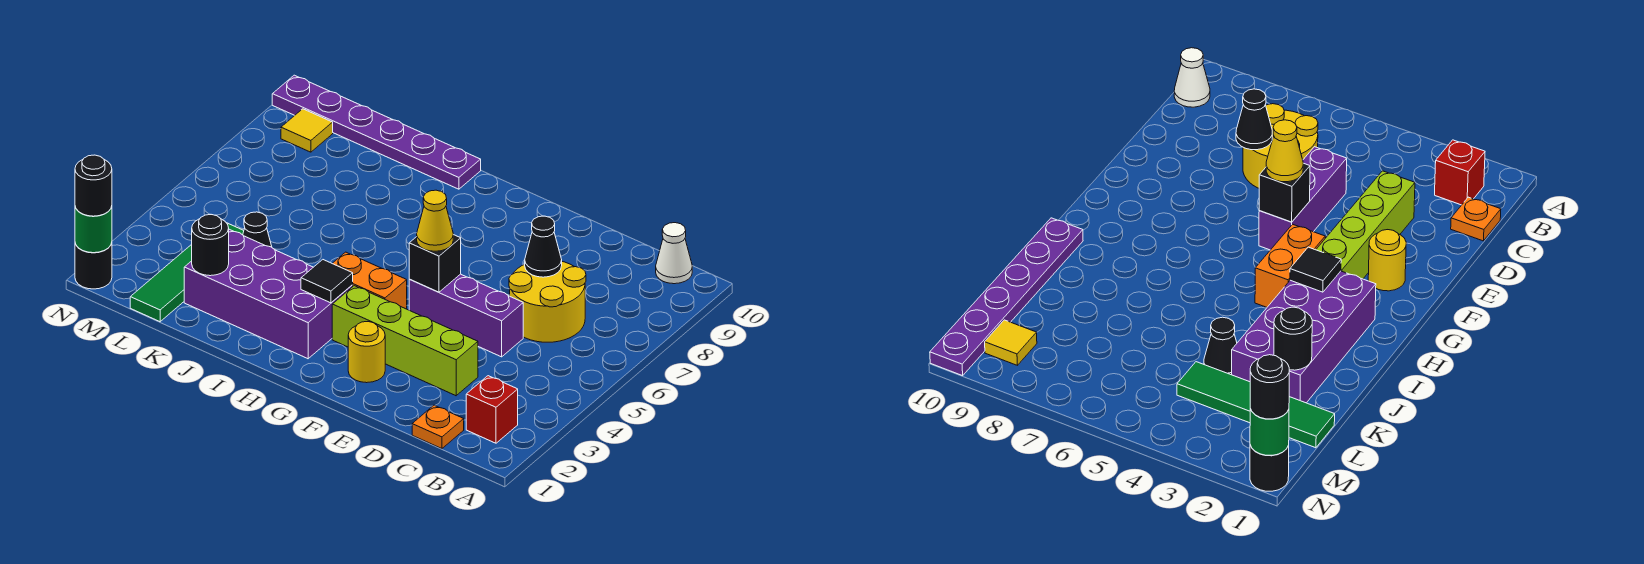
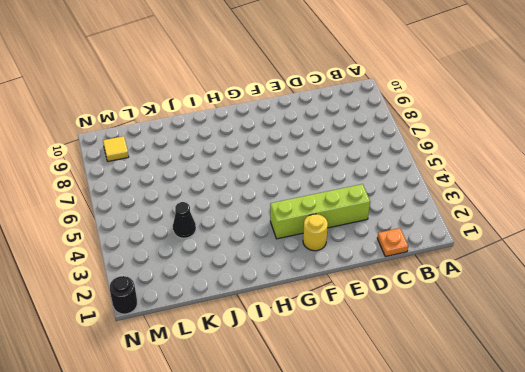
none -> red brick B2 level 1
none -> white cone B10 level 1
none -> yellow round brick C6:D7 level 1

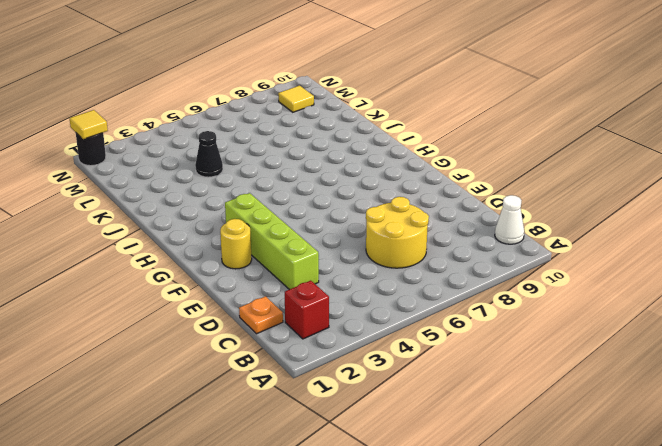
yellow tile N1 level 2 -> green round brick N1 level 2
none -> purple brick D5:F5 level 1
none -> orange brick G4:H4 level 1
none -> purple brick H2:K3 level 1

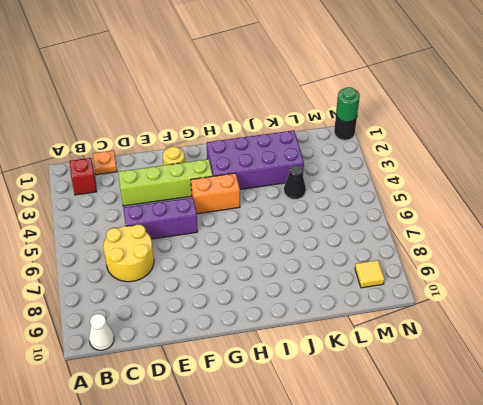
none -> purple plate I10:N10 level 1
none -> green tile L1:L4 level 1
none -> black cone D7 level 2

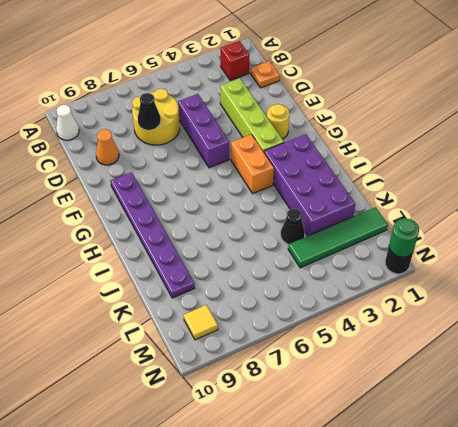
orange cone D9 level 1 -> none
purple plate F9:K9 level 1 -> purple plate I10:N10 level 1
none -> black brick F5 level 2
none -> black tile H3 level 2
none -> black round brick K2 level 2

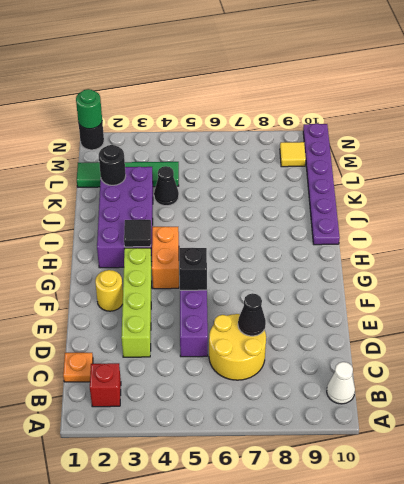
none -> yellow cone F5 level 3
none -> black round brick N1 level 3

